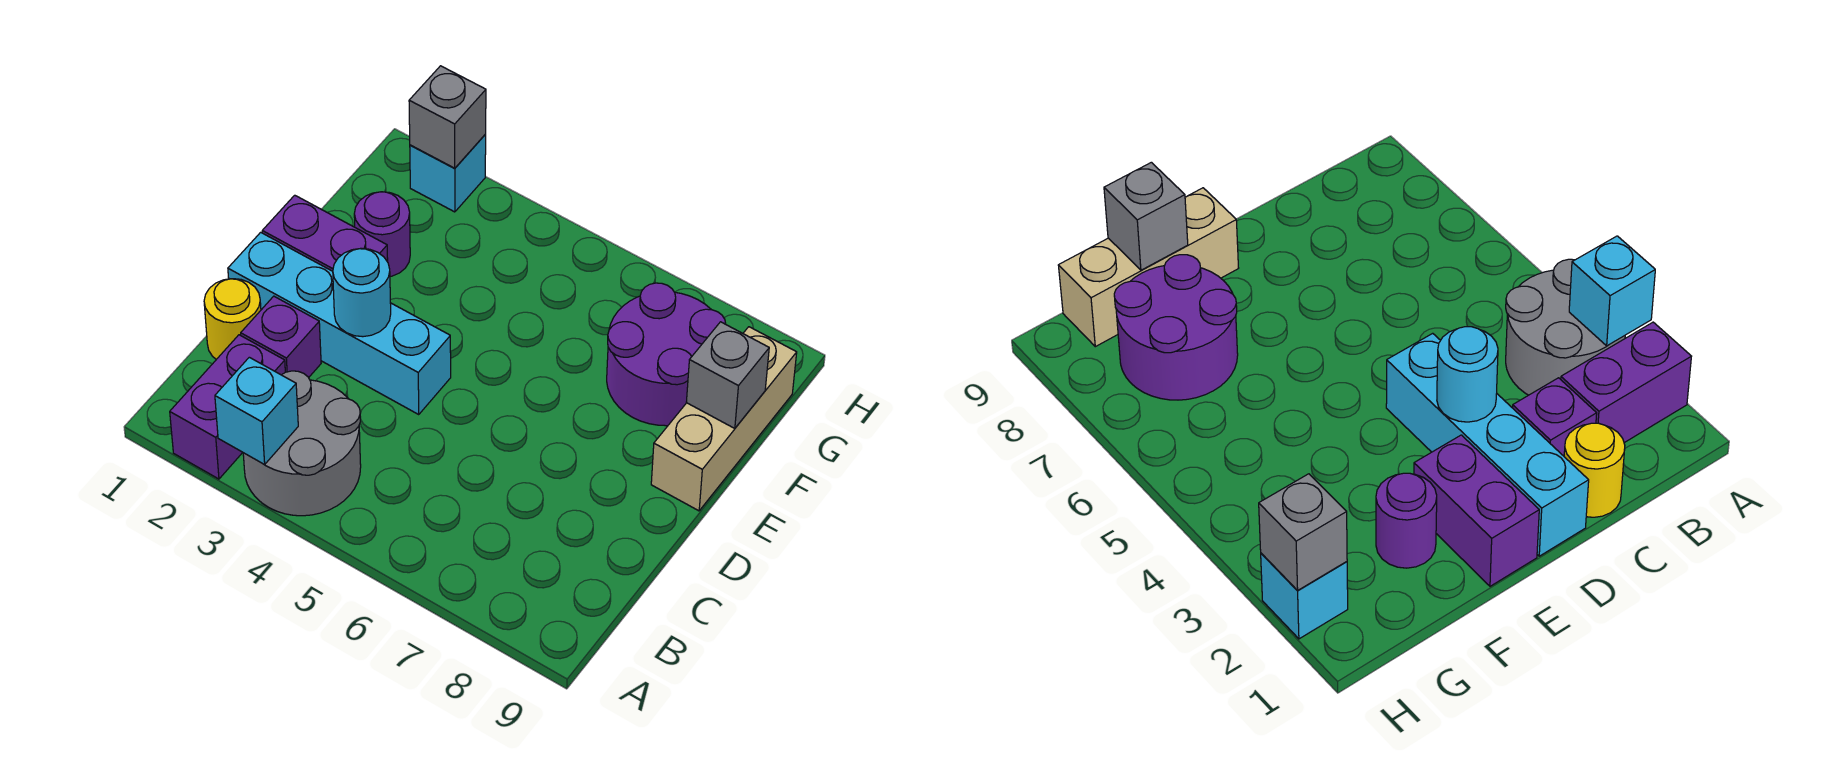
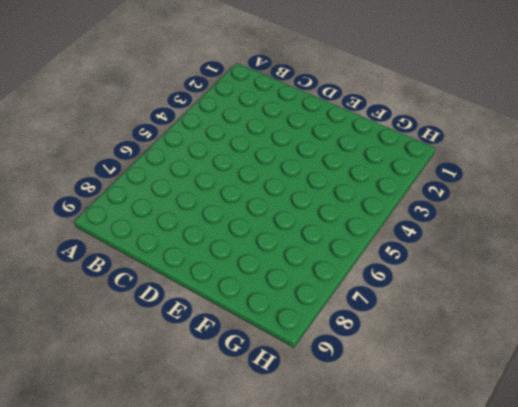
none -> purple brick A2:B2 level 1
none -> grey round brick A3:B4 level 1
none -> yellow round brick C1 level 1

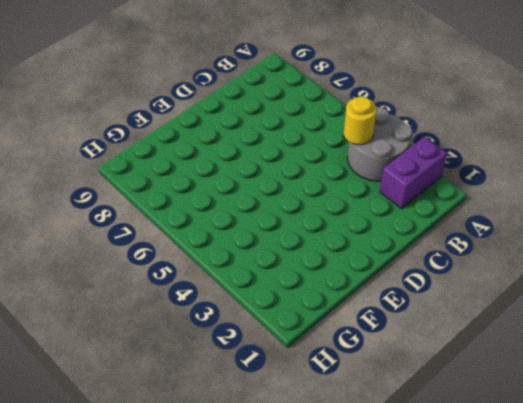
yellow round brick B4 level 2 -> yellow round brick C1 level 1
none -> purple brick C2 level 1
none -> cyan brick D1:D4 level 1
none -> purple brick E1:E2 level 1

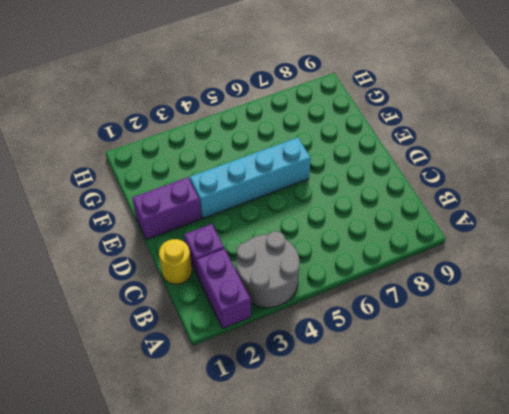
cyan brick E3:E6 level 1 -> cyan brick D1:D4 level 1
none -> tan brick E9:G9 level 1
none -> purple round brick F2 level 1
none -> purple round brick F7:G8 level 1

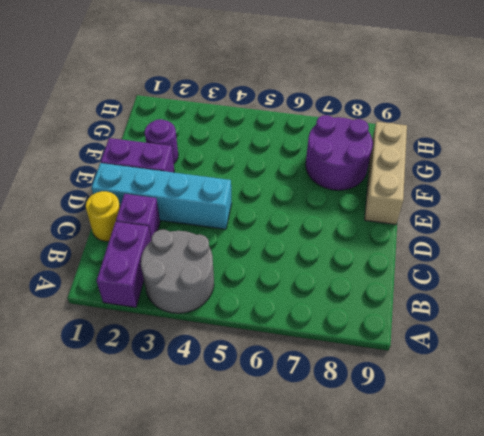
none -> cyan brick H2 level 1
none -> cyan brick A3 level 2
none -> cyan round brick D3 level 2

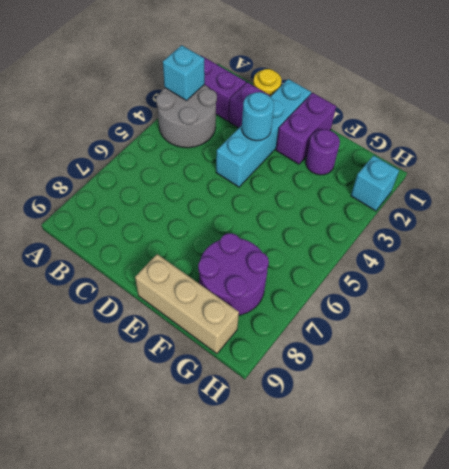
none -> grey brick F9 level 2
none -> grey brick H2 level 2

